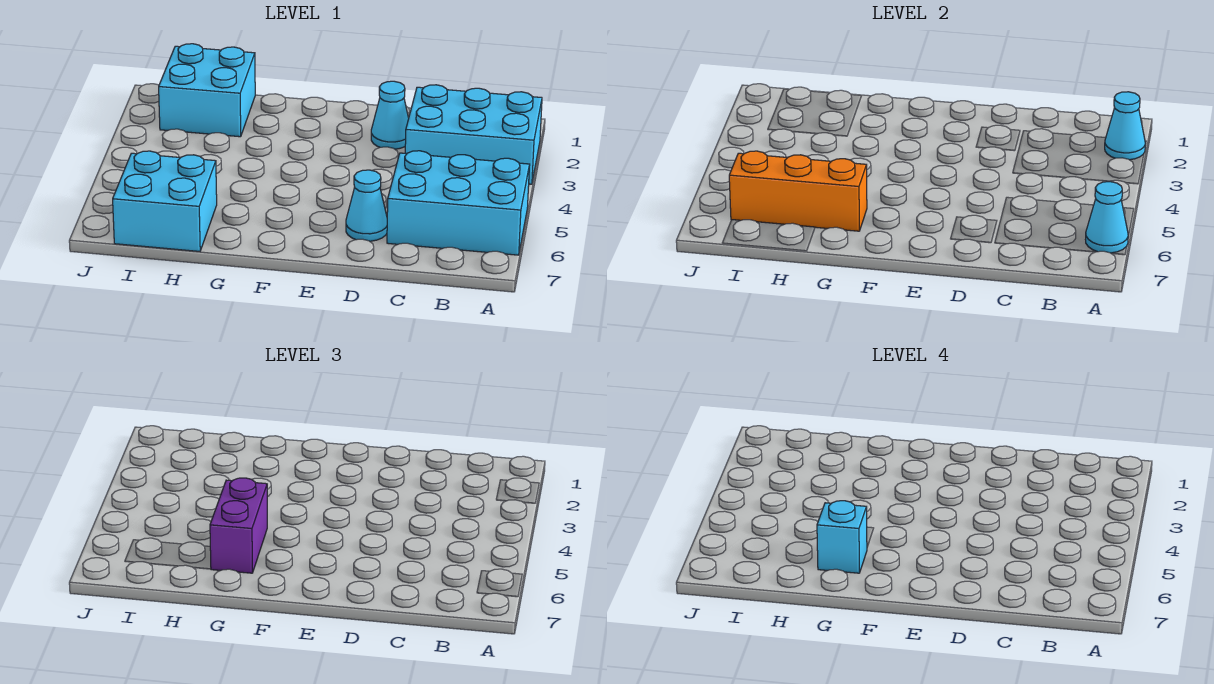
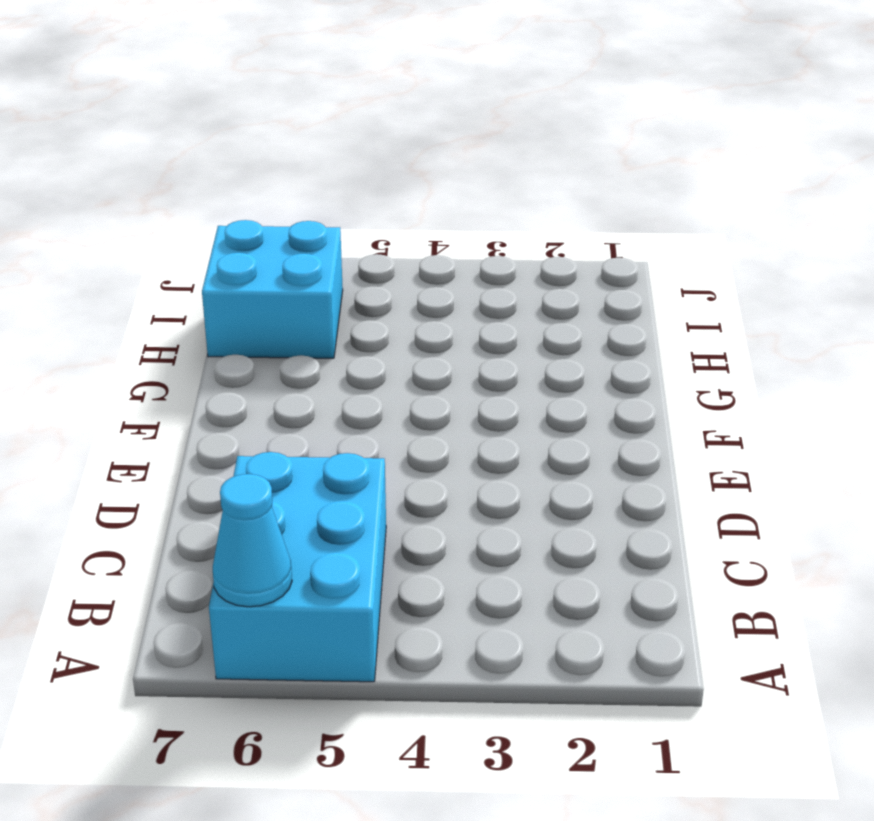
none -> cyan brick A2:C3 level 1
none -> cyan cone D2 level 1

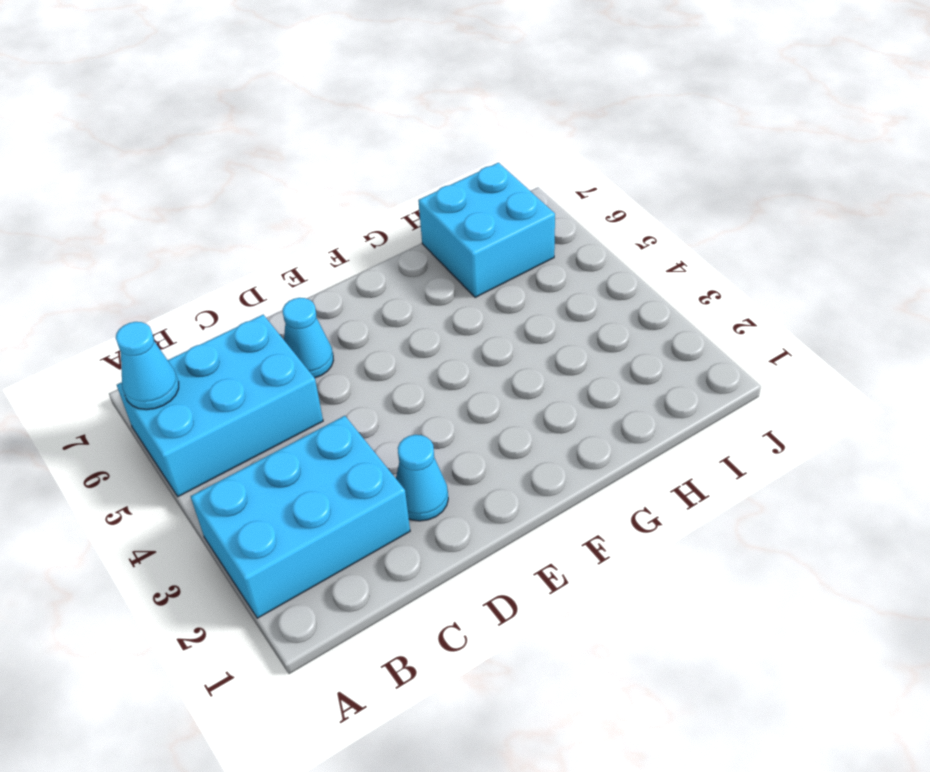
none -> cyan brick H1:I2 level 1
none -> cyan cone A2 level 2

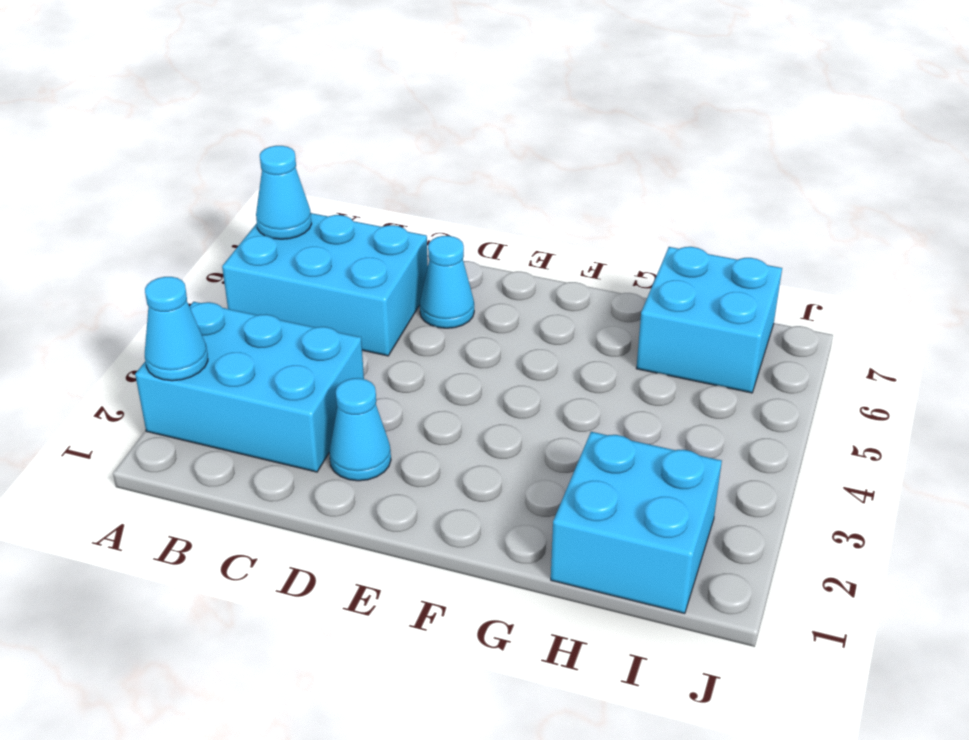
none -> orange brick G6:I6 level 2
none -> purple brick G5:G6 level 3

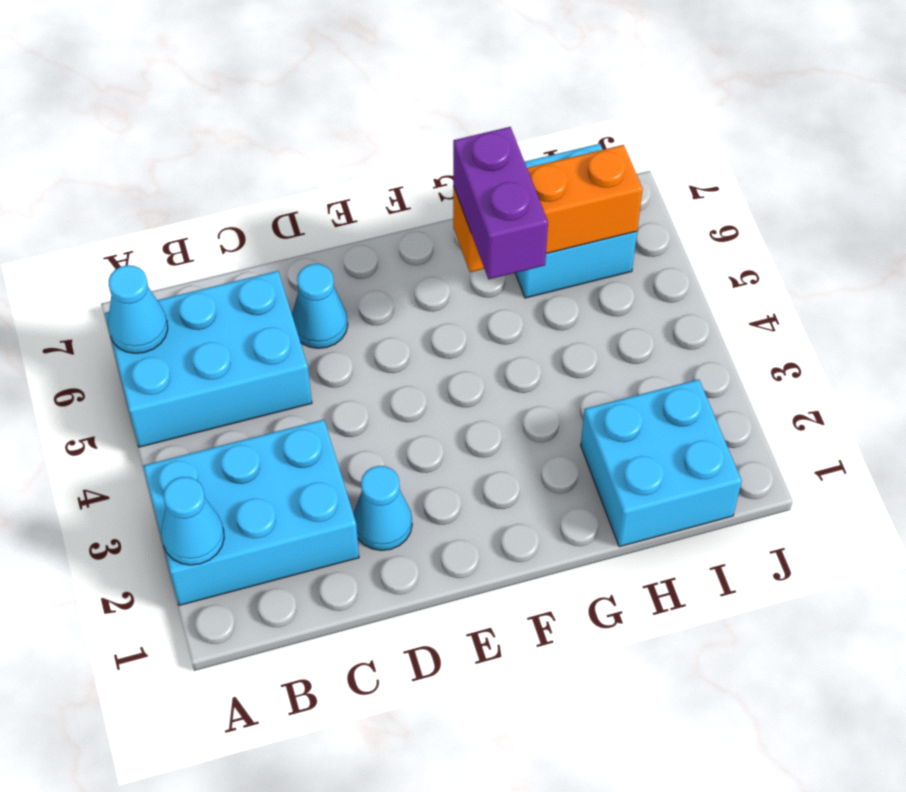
none -> cyan brick G6 level 4

